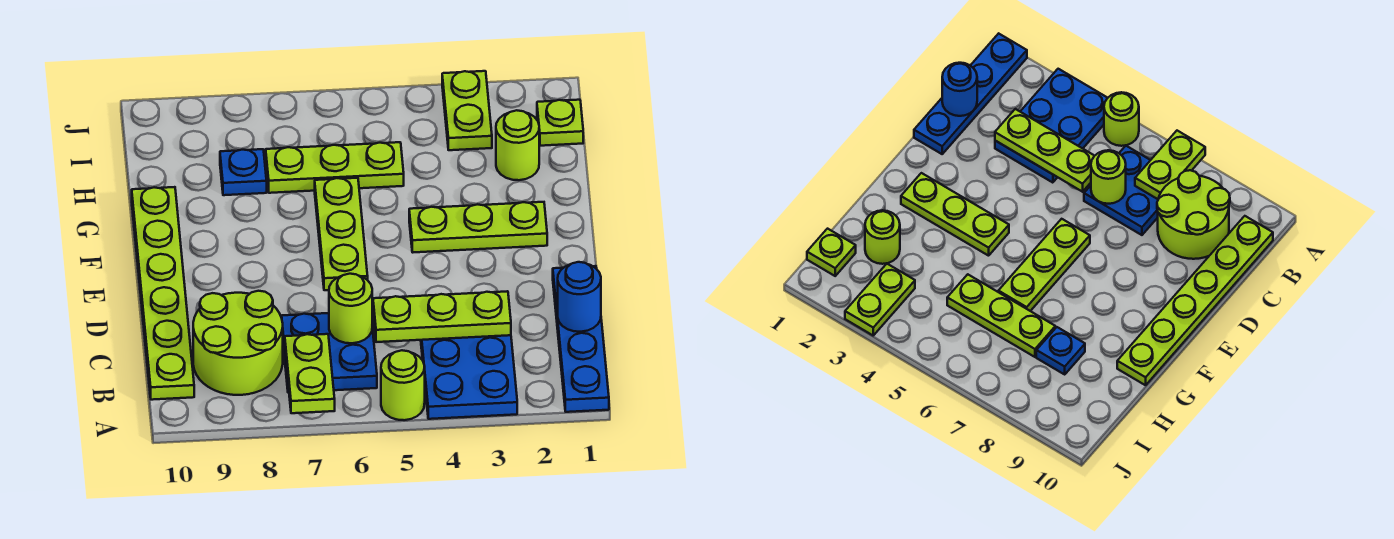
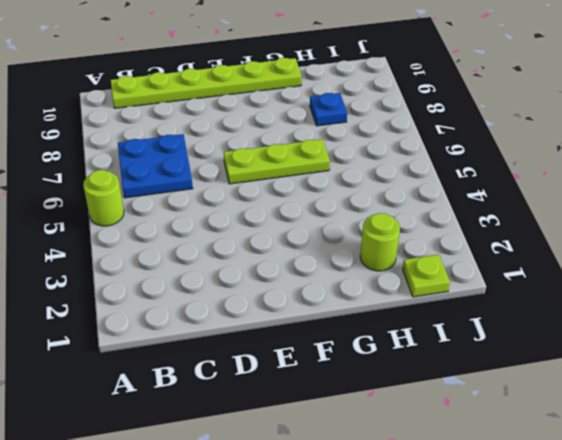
none -> blue plate A1:D1 level 1
none -> blue plate A3:C4 level 1
none -> lime round brick B8:C9 level 1

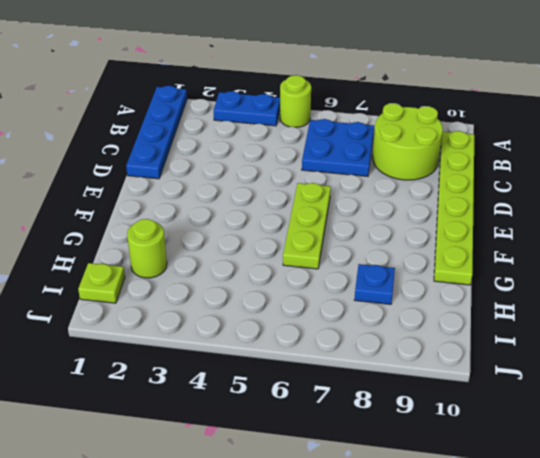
blue plate A3:A4 level 1 -> blue plate A3:C4 level 1
none -> lime plate F2:F4 level 1
none -> lime plate H5:H7 level 1
none -> lime plate I3:J3 level 1

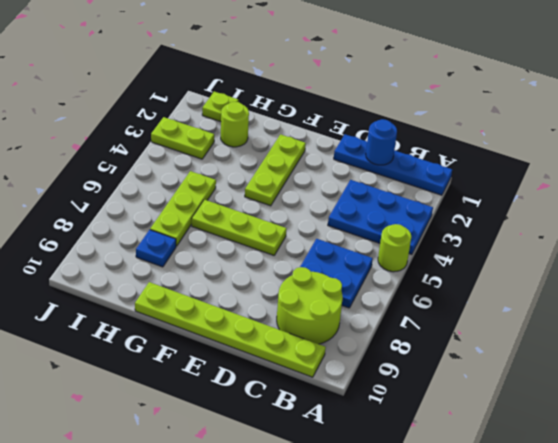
none -> lime plate A7:B7 level 2
none -> lime plate C3:C5 level 2
none -> lime round brick C6 level 2

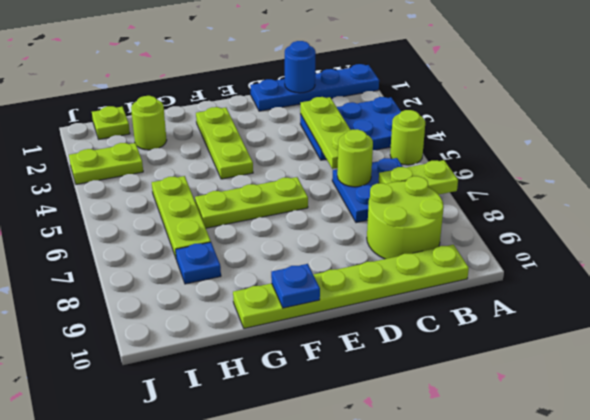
blue plate F10 level 2 -> none

